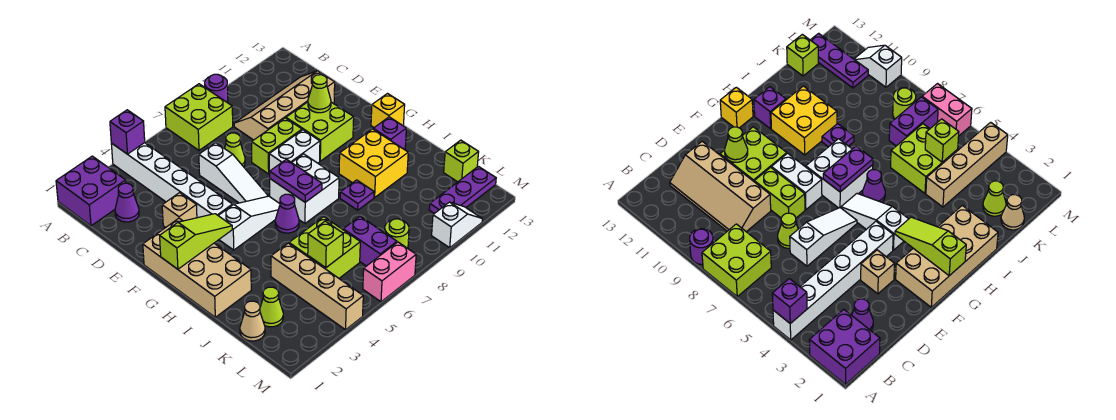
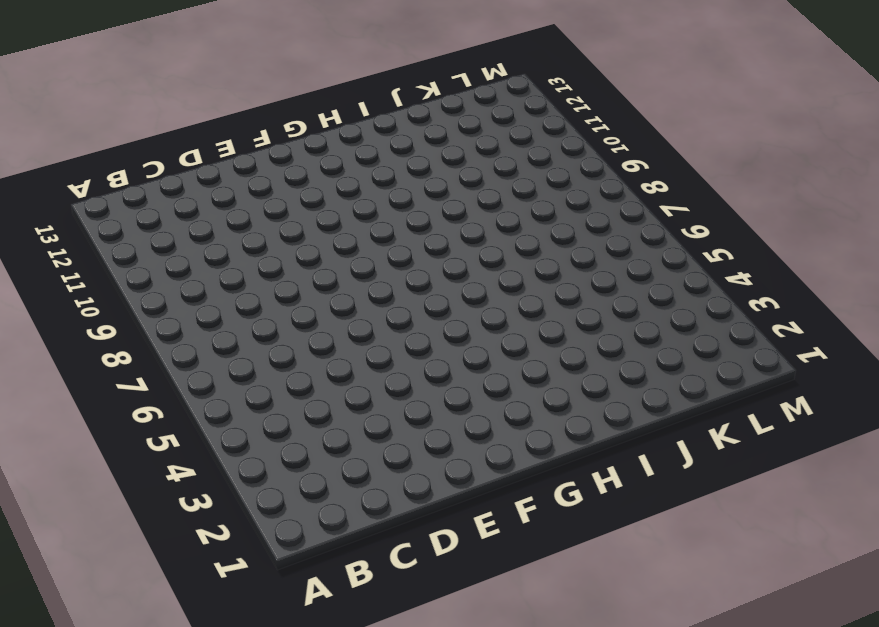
none -> purple brick A1:B2 level 1
none -> white brick A4:F4 level 1
none -> lime brick A7:B8 level 1
none -> purple round brick A9 level 1

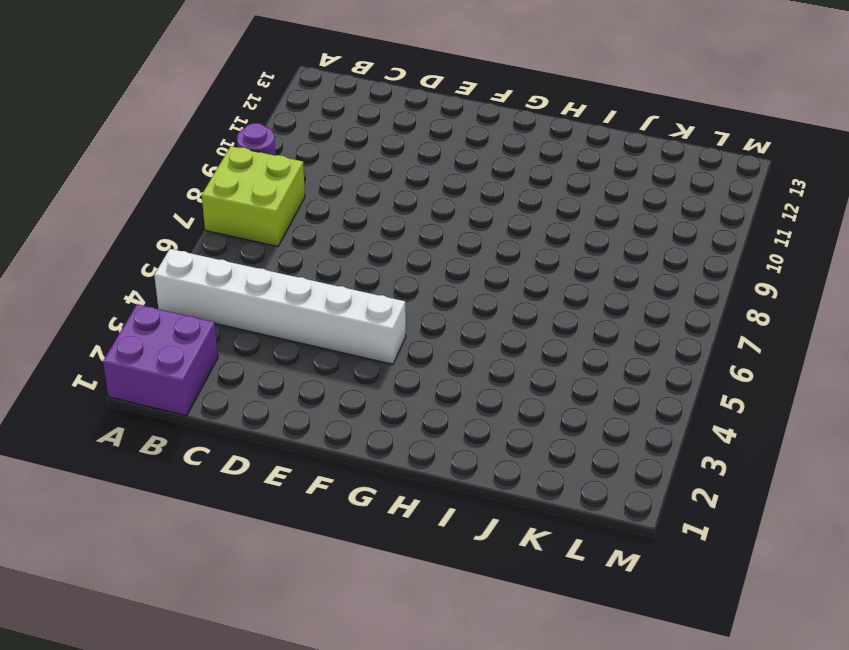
none -> purple cone C2 level 1
none -> tan slope C9:D12 level 1 top D
none -> white slope D6:F6 level 1 top D
none -> lime cone D7 level 1

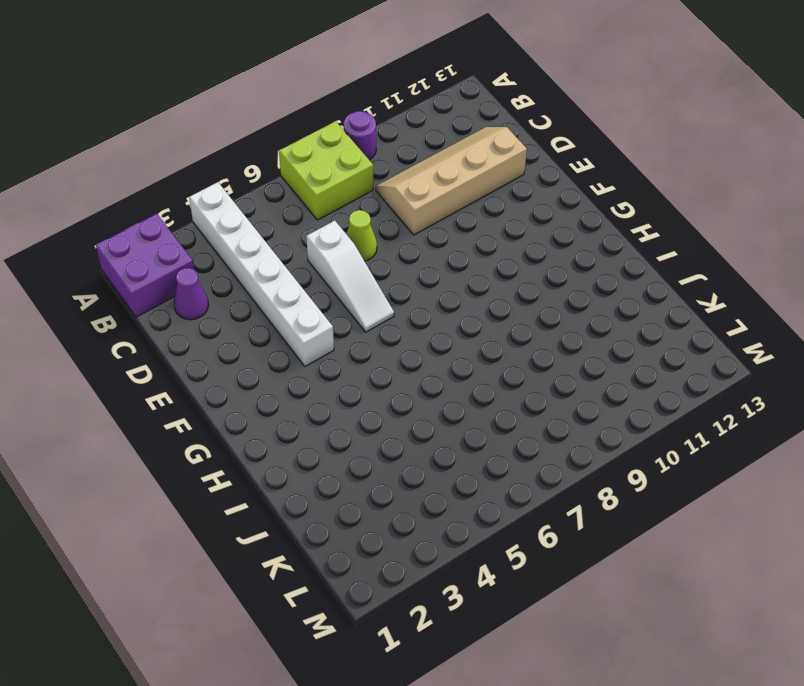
none -> tan brick E3 level 1
none -> lime brick E8:E9 level 1
none -> lime brick E10:F11 level 1
none -> tan brick F1:I2 level 1

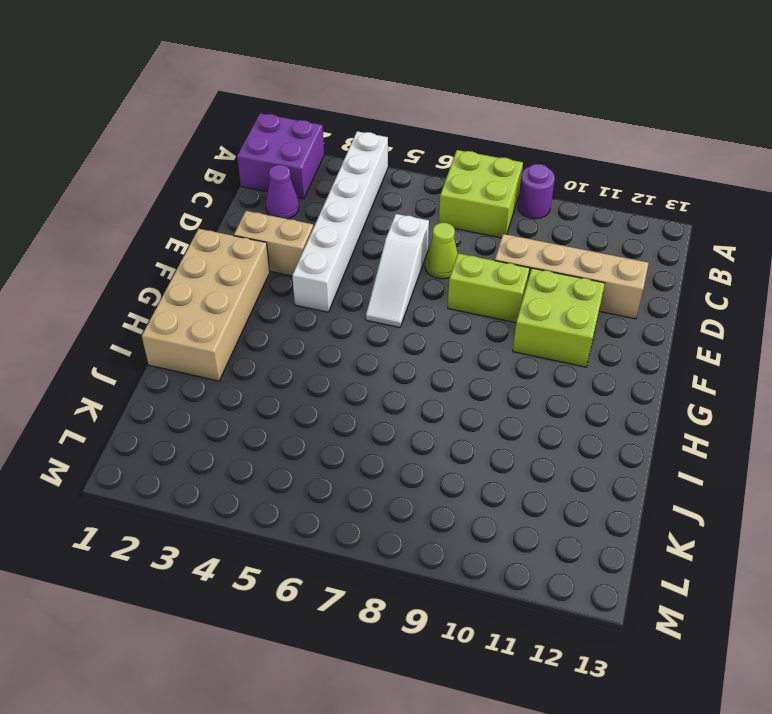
tan brick E2:E3 level 1 -> tan brick E3 level 1
none -> white brick F8:F9 level 1
none -> white slope G4:G6 level 1 top 4
none -> white brick G7:H8 level 1
none -> yellow brick G13 level 1

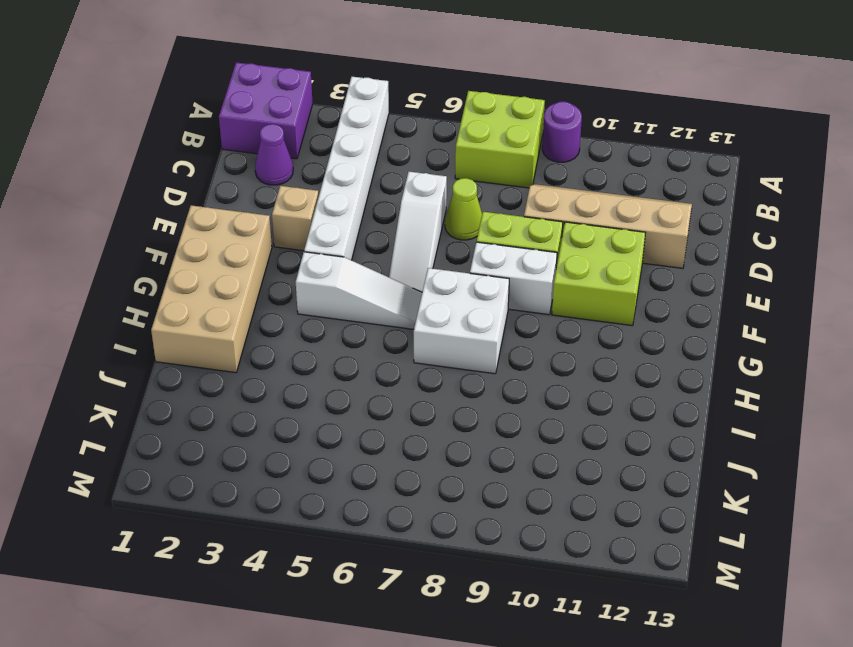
none -> yellow brick G13 level 1
none -> purple cone H6 level 1
none -> yellow brick H10:I11 level 1
none -> purple brick H12 level 1

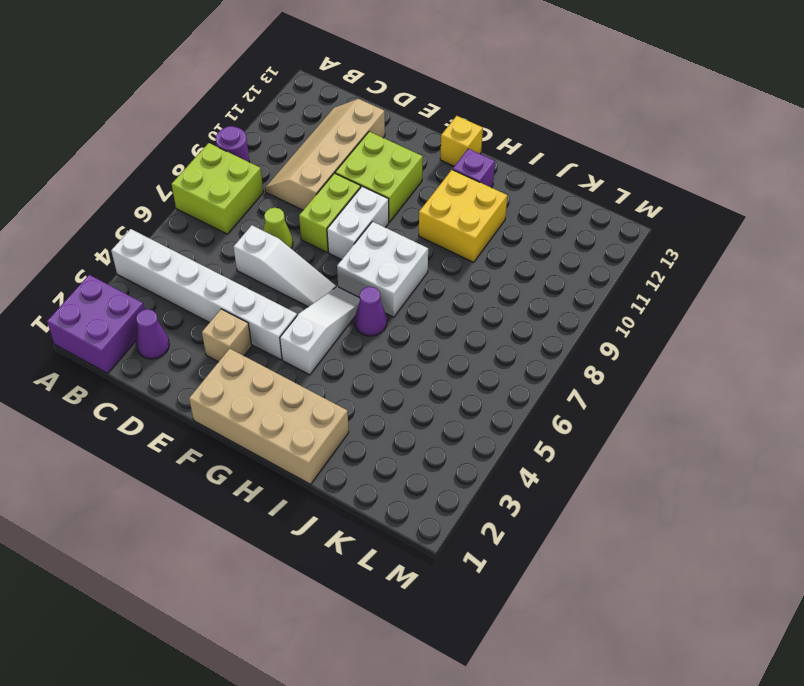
none -> purple plate I9 level 1
none -> tan brick J4:M4 level 1
none -> lime brick J5:K6 level 1
none -> tan cone K1 level 1

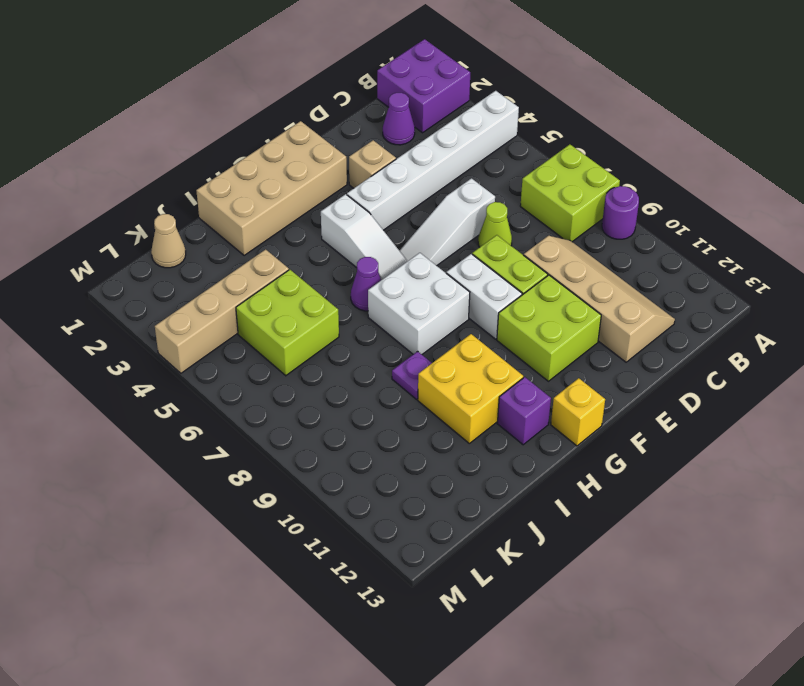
none -> lime cone K2 level 1
none -> purple brick K7:L7 level 1
none -> lime brick K13 level 1
none -> lime round brick L8 level 1

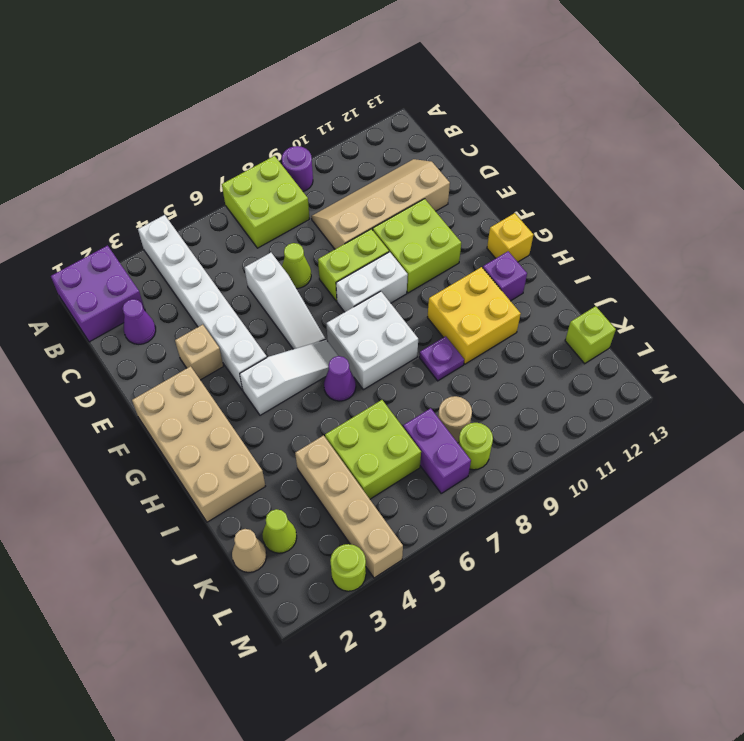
tan round brick K8 level 1 -> none
lime round brick M3 level 1 -> none
none -> purple plate L11:L13 level 1
none -> pink brick M6:M7 level 1
none -> white slope M10:M11 level 1 top 10
none -> purple brick A4 level 2

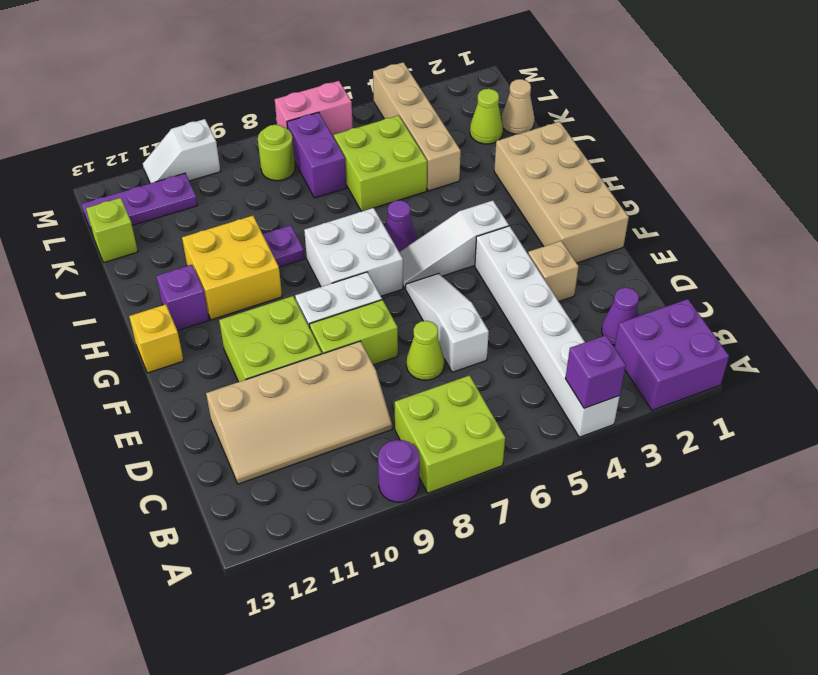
none -> lime cone E11 level 2
none -> lime slope G1:G3 level 2 top 1
none -> purple plate G7:H7 level 2
none -> lime brick K5 level 2

